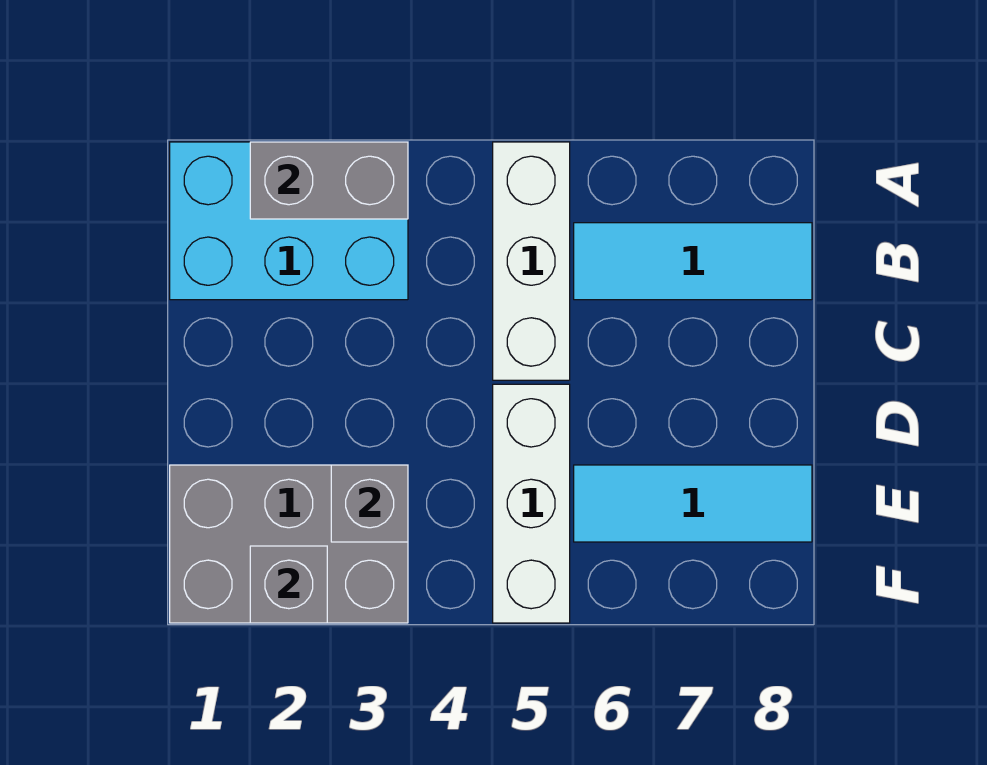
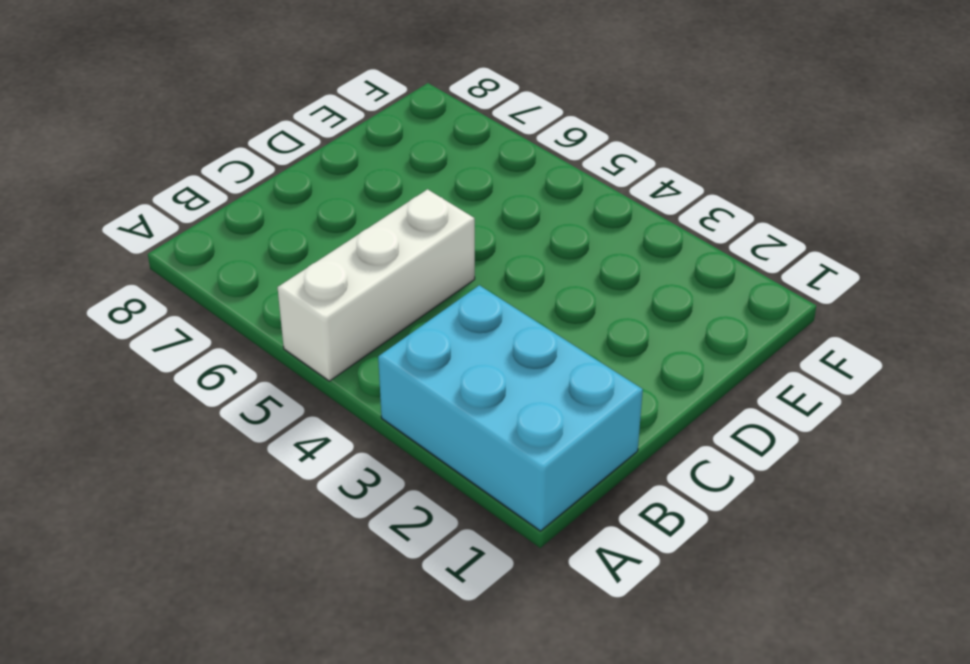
none -> cyan tile B6:B8 level 1
none -> white brick D5:F5 level 1

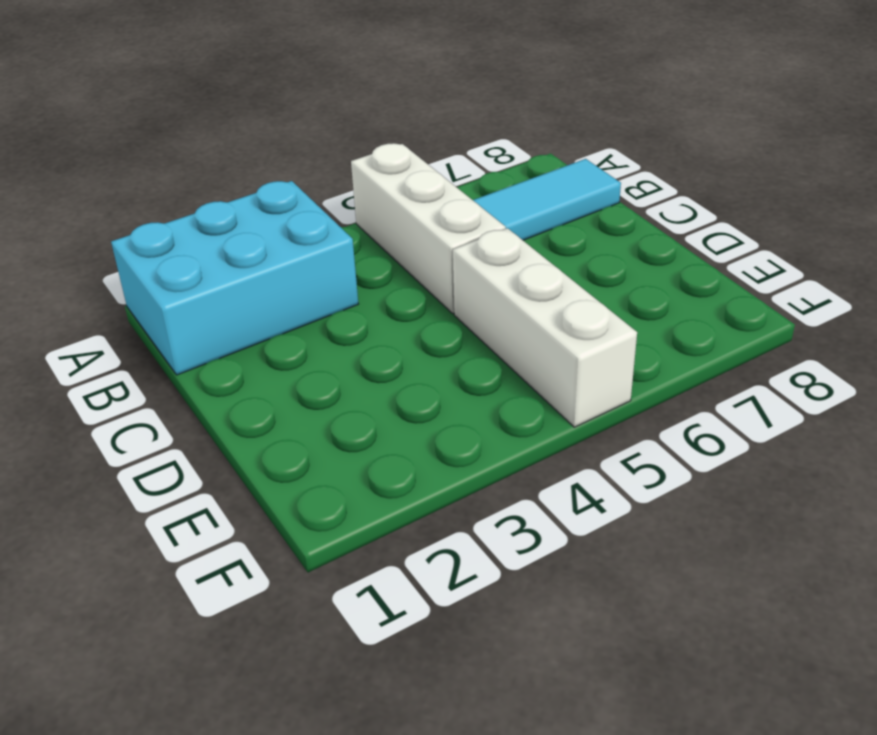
none -> grey brick E1:F3 level 1
none -> cyan tile E6:E8 level 1

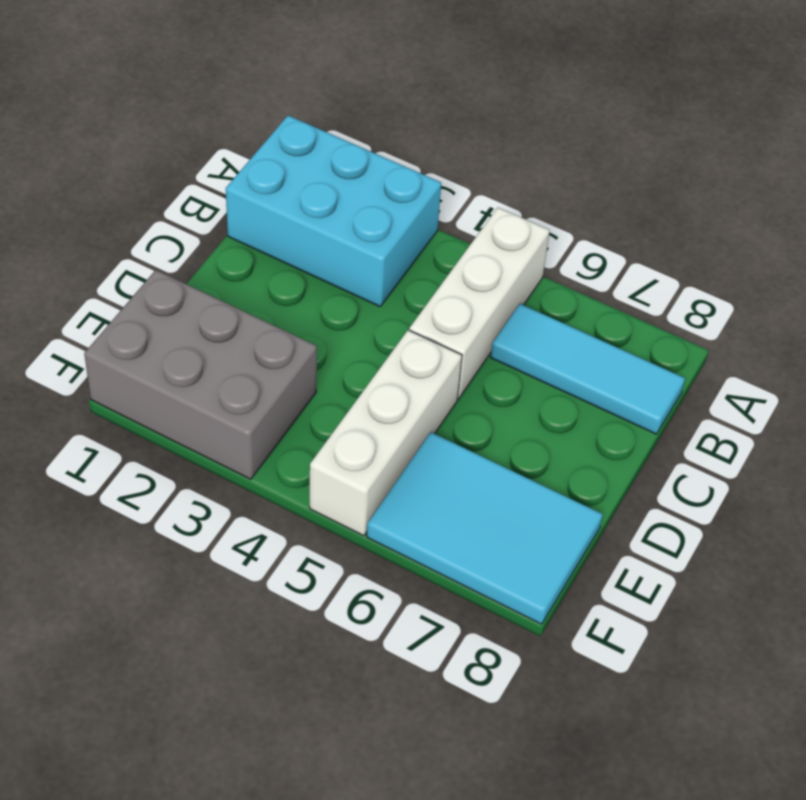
cyan tile E6:F8 level 1 -> cyan tile E6:E8 level 1
none -> grey brick A2:A3 level 2
none -> grey brick E3 level 2

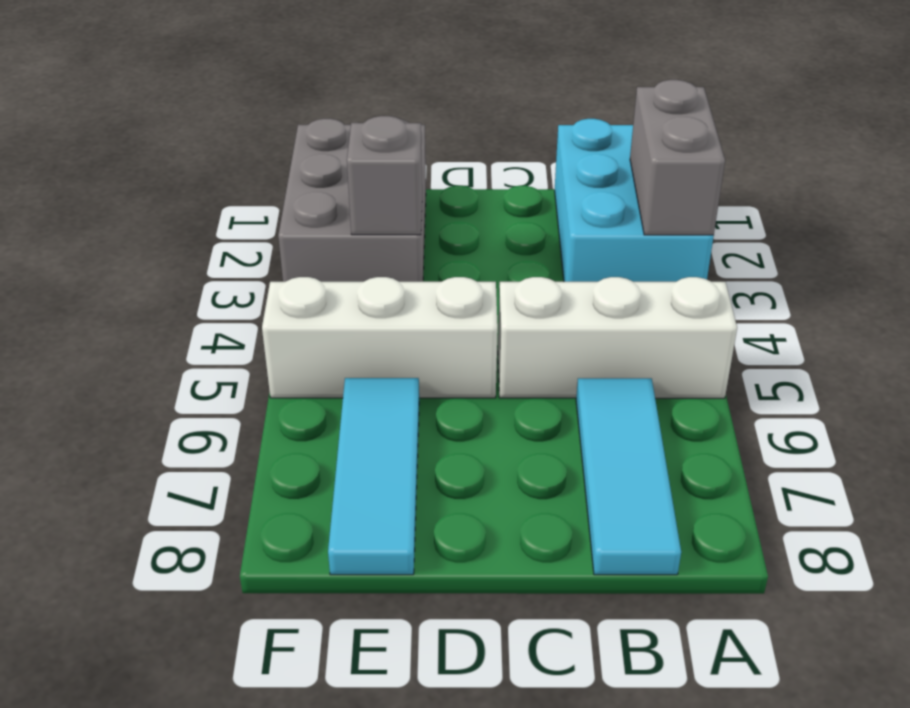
none -> grey brick F2 level 2

